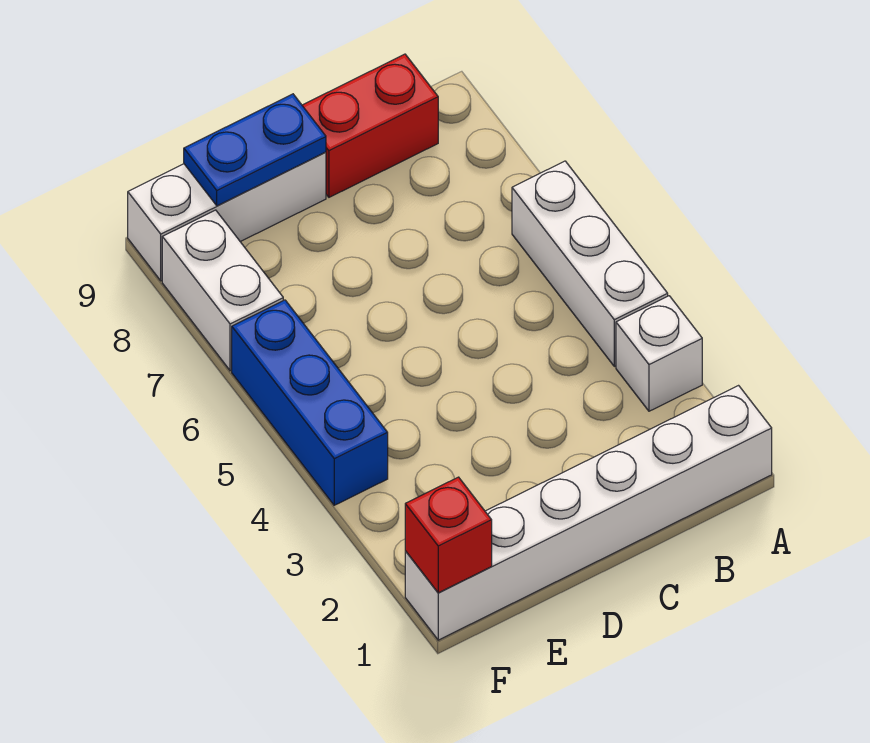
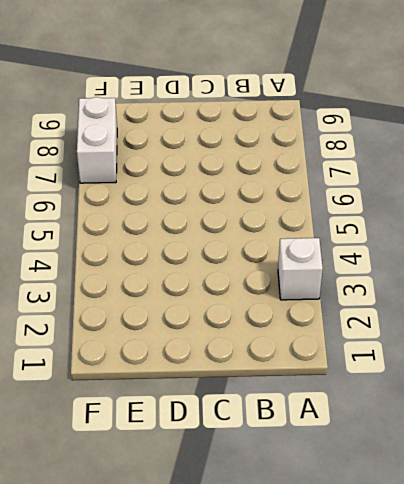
none -> white brick A1:F1 level 1
none -> white brick A4:A6 level 1

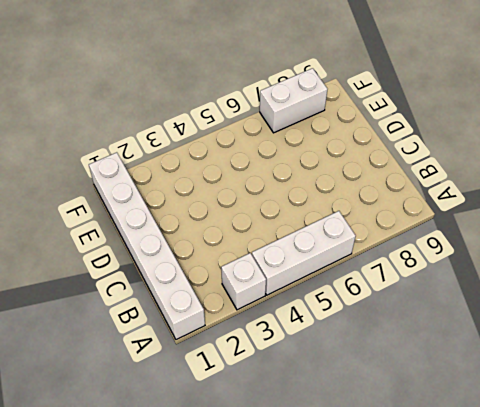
none -> red brick B9:C9 level 1
none -> white brick D9:F9 level 1

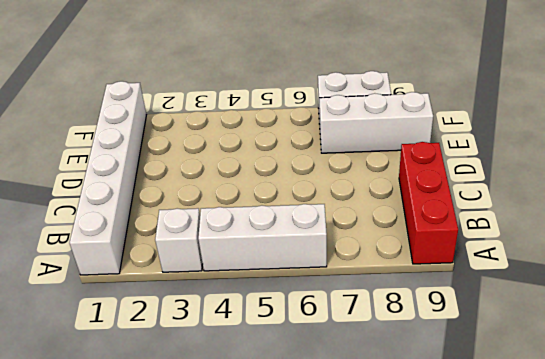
red brick A9:C9 level 1 -> red brick B9:C9 level 1
white brick E7:E9 level 1 -> white brick D9:F9 level 1
none -> blue brick F4:F6 level 1
none -> blue plate D9:E9 level 2

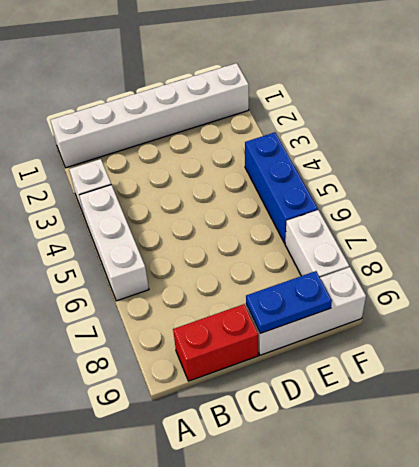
none -> red brick F1 level 2

